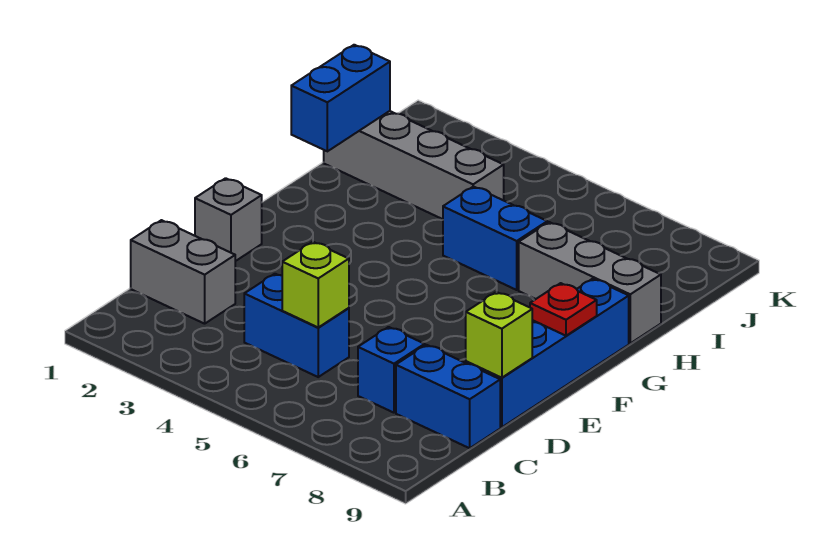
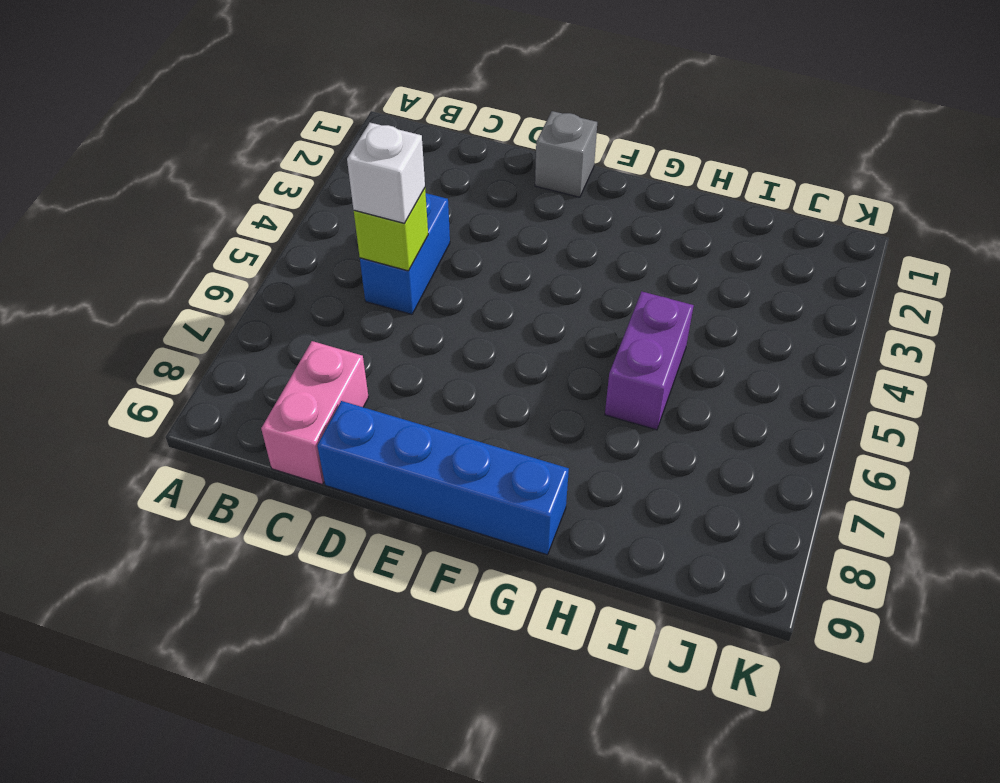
white brick C5 level 3 -> none
pink brick C8:C9 level 1 -> blue brick C8:C9 level 1
purple brick H5:H6 level 1 -> blue brick H5:H6 level 1
none -> grey brick C1:C2 level 1
none -> blue brick C7 level 1
none -> grey brick H7:H9 level 1

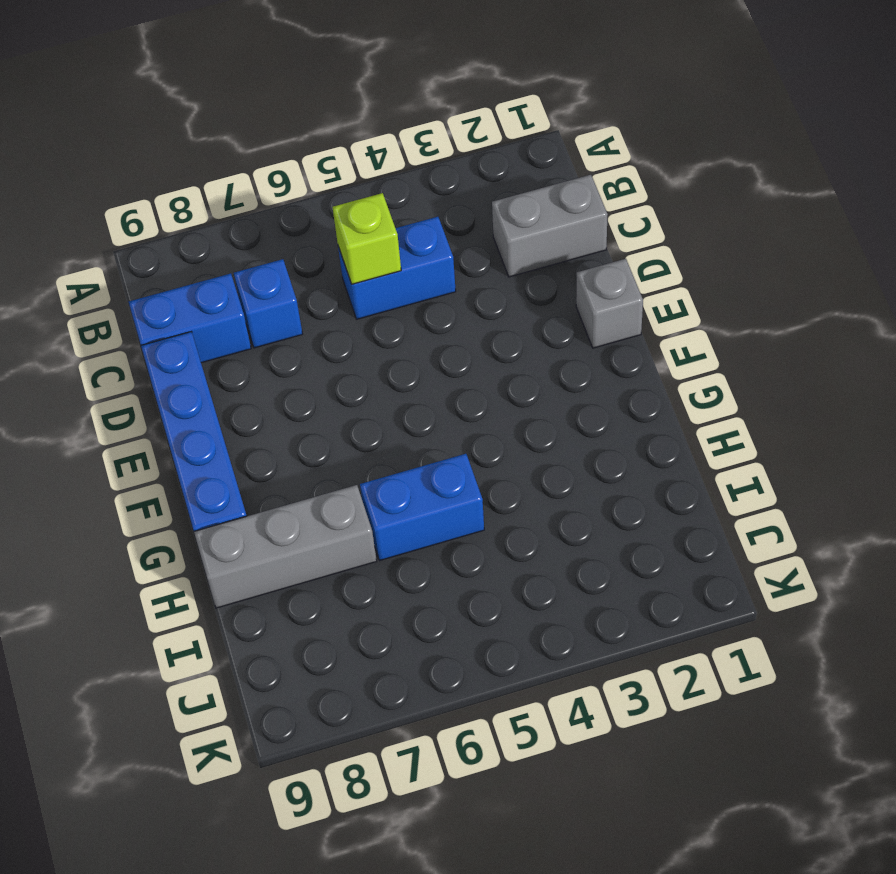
none -> grey brick I1:I4 level 1
none -> lime brick D9 level 2
none -> red plate F9 level 2

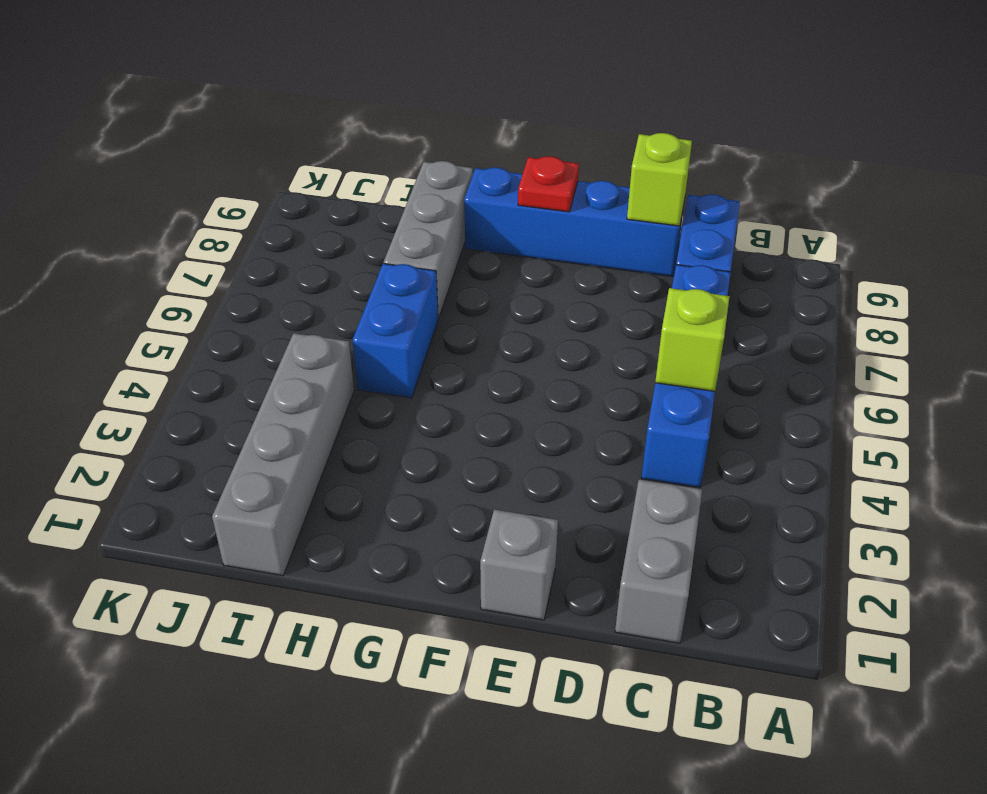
none -> blue brick H1:I1 level 2

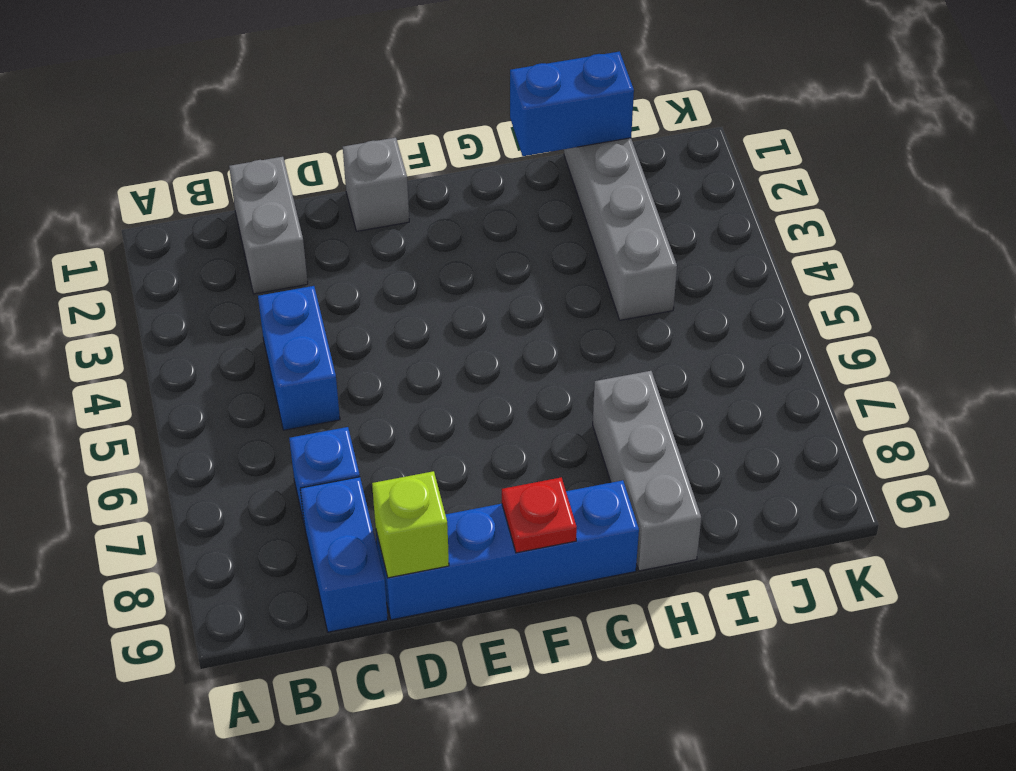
none -> blue brick H5:H6 level 1
none -> lime brick C5 level 2

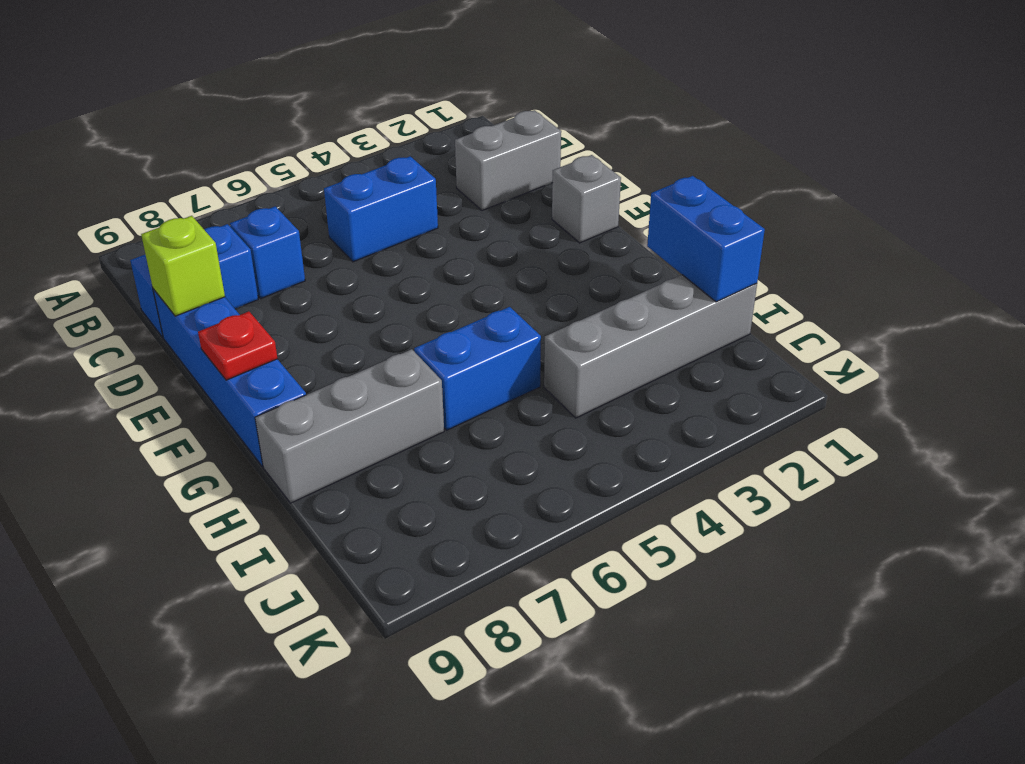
none -> lime brick C5 level 2

